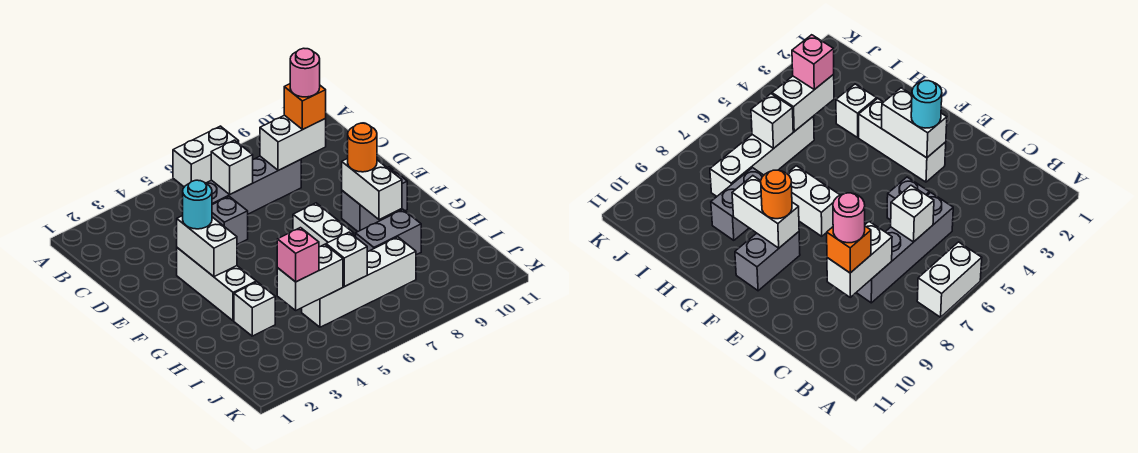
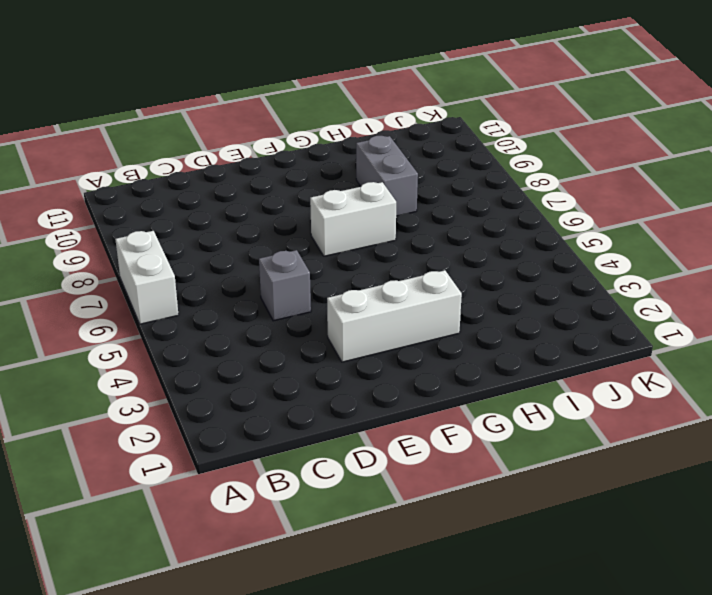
none -> grey brick C5:C8 level 1
none -> grey brick F9:F10 level 1
none -> white brick H3 level 1

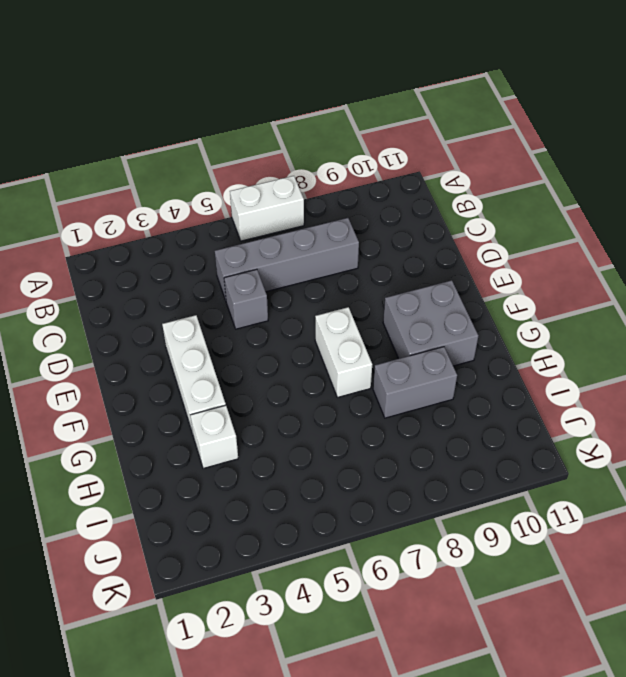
grey brick F9:G10 level 1 -> grey brick F9:F10 level 1
none -> white brick I5:I8 level 1
none -> white brick C6 level 2
none -> white brick C8:C9 level 2

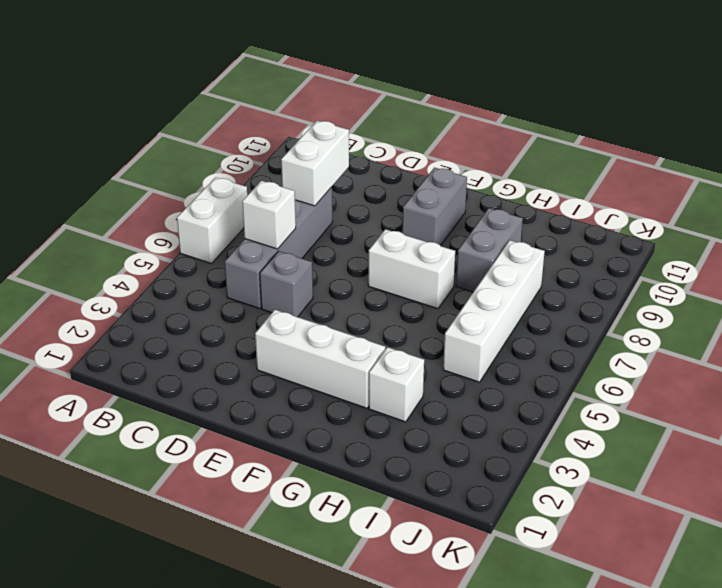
none -> white brick E3:F3 level 2
none -> white brick F9:G9 level 2
none -> white brick I4:I5 level 2

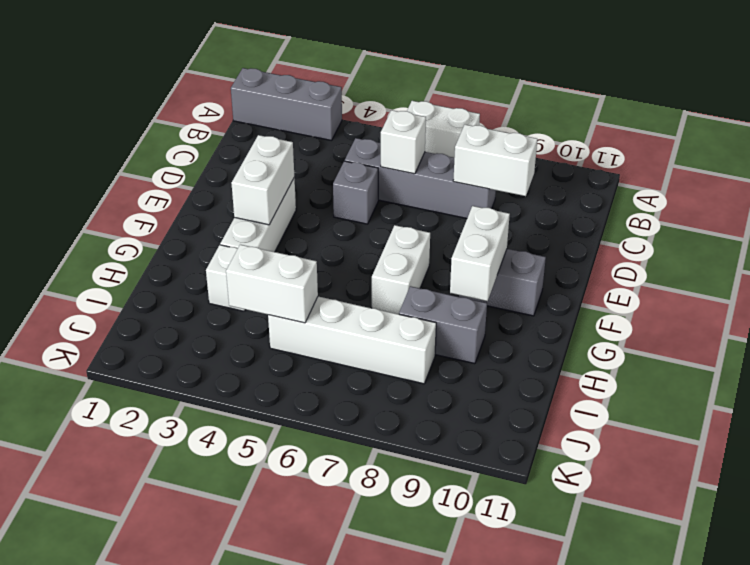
grey brick A1:A3 level 1 -> none
none -> white brick I6 level 2
none -> orange brick C9 level 3
none -> cyan round brick E3 level 3

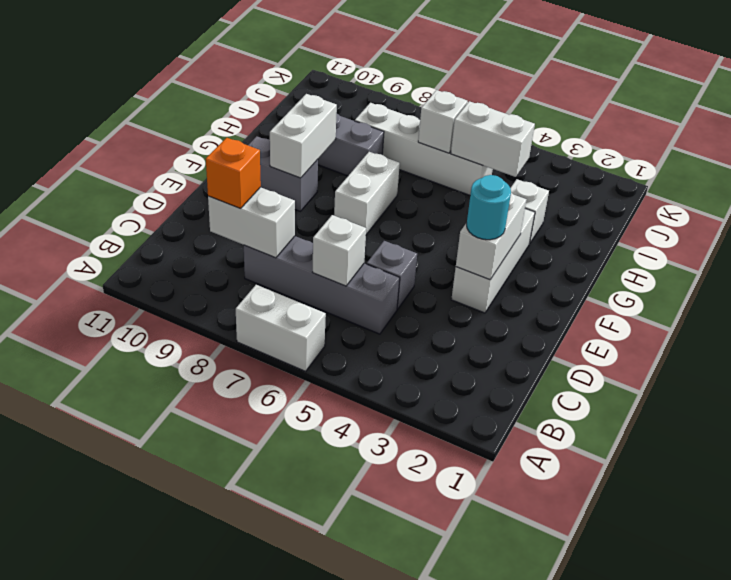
none -> orange round brick F9 level 3
none -> pink brick I4 level 3
none -> pink round brick C9 level 4

